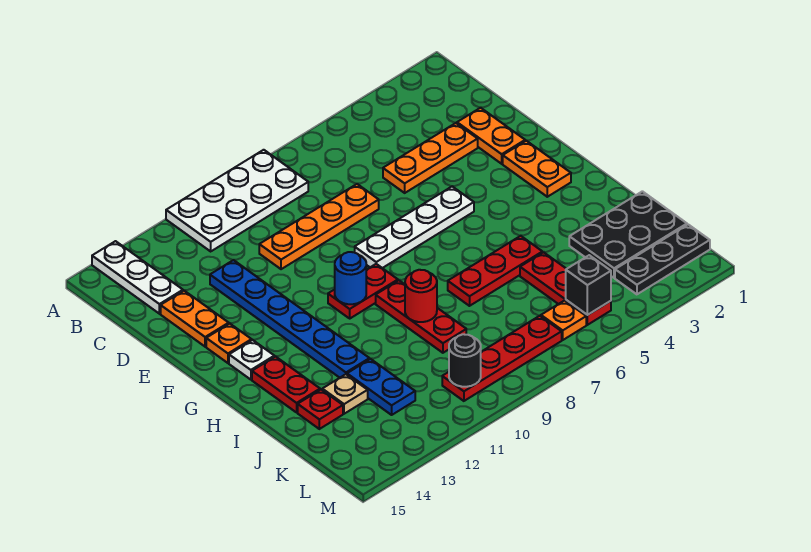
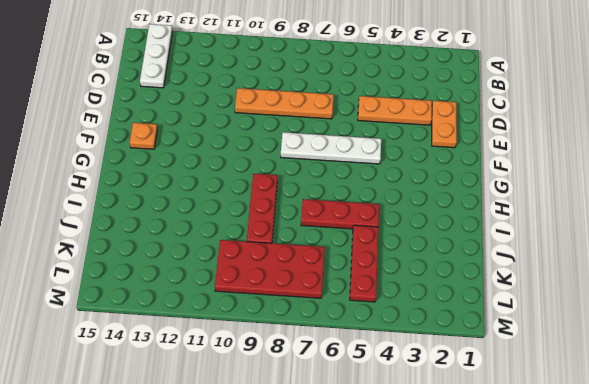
red plate K7:L10 level 1 -> red plate L7:L10 level 1
none -> white plate A8:B11 level 1
none -> blue plate D12:I12 level 1
none -> orange plate D14:E14 level 1

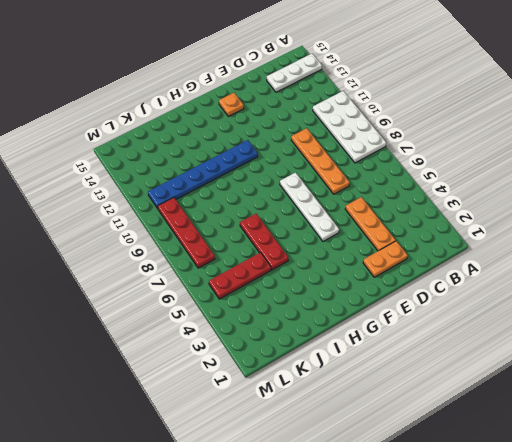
blue plate G11:L11 level 1 -> blue plate D12:I12 level 1
none -> orange plate D14:E14 level 1
none -> orange plate F2:G2 level 1
none -> red plate G9:G10 level 1

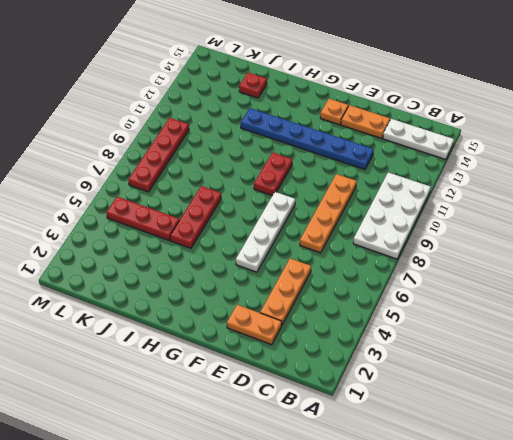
none -> orange plate F2:G2 level 1
none -> white plate G14 level 1
none -> red plate H9:J9 level 1

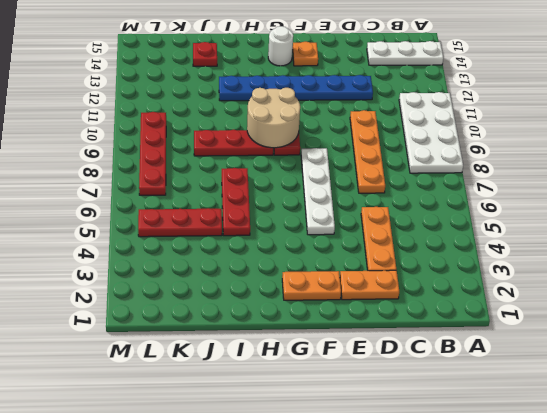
tan round brick G9:H10 level 2 -> blue round brick G10 level 2
white round brick G14 level 1 -> white plate G14 level 1
none -> orange plate D14:E14 level 1
none -> red plate H14:I14 level 1
none -> black plate J1:K3 level 1

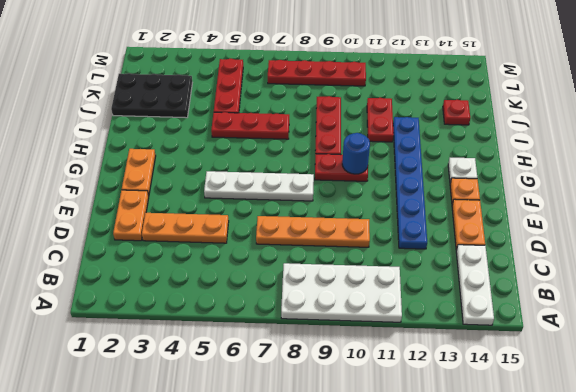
red plate I11:J11 level 1 -> red plate H14:I14 level 1
none -> blue plate J12:K12 level 1
none -> tan plate J13 level 1
none -> black plate L1:L3 level 1

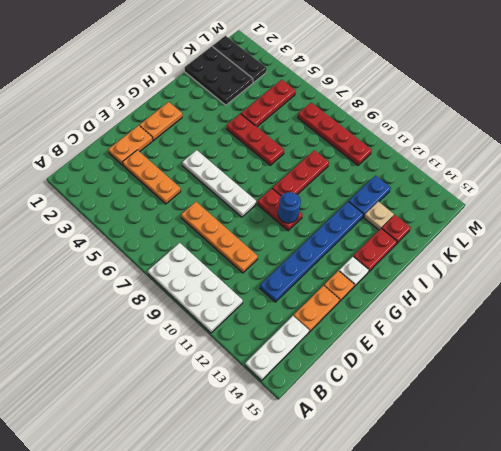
none -> orange plate L6 level 1
none -> red round brick I9 level 2
none -> black brick L5 level 2

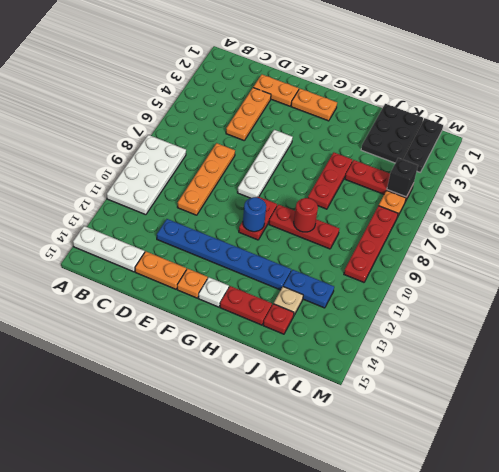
none -> black round brick L10 level 2

